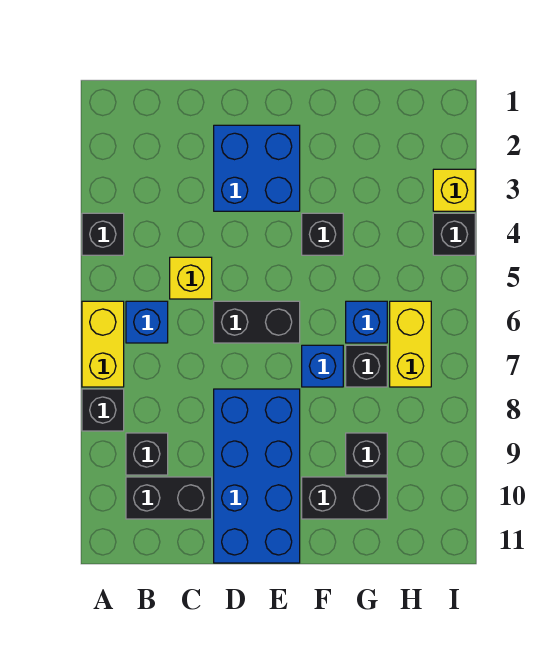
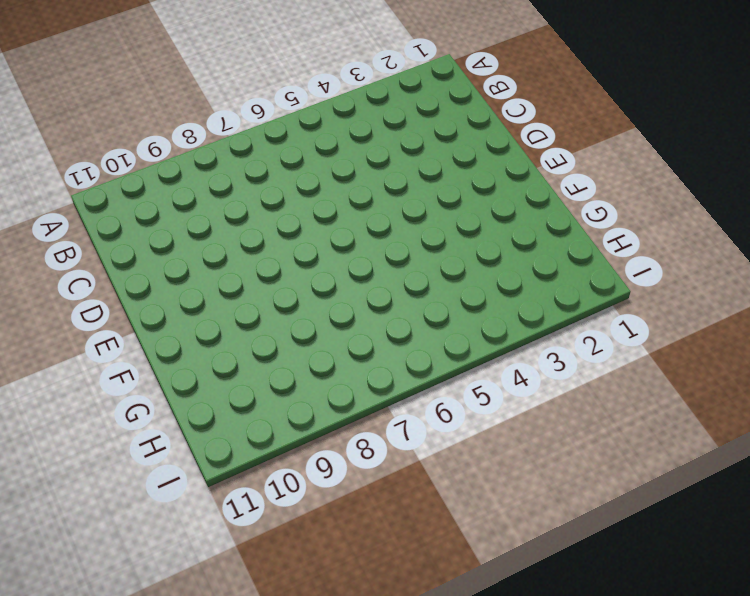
none -> black brick A4 level 1
none -> yellow brick A6:A7 level 1
none -> black brick A8 level 1

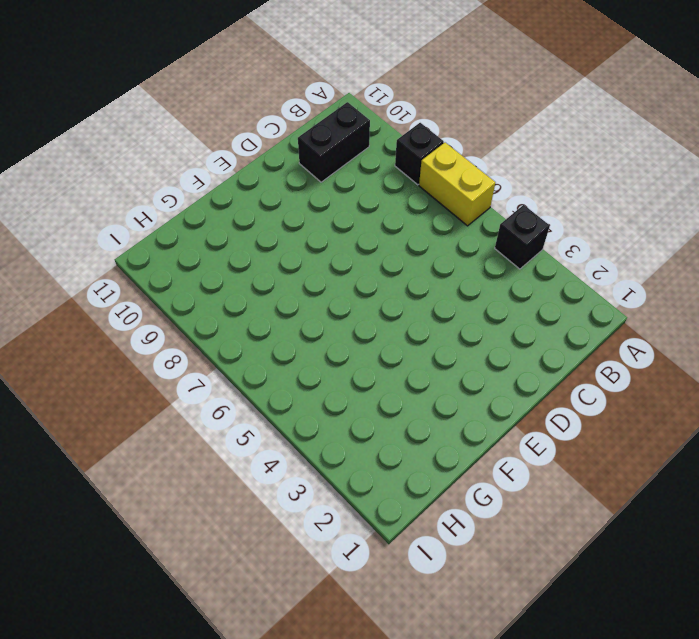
none -> blue brick B6 level 1
none -> black brick B9 level 1
none -> yellow brick C5 level 1

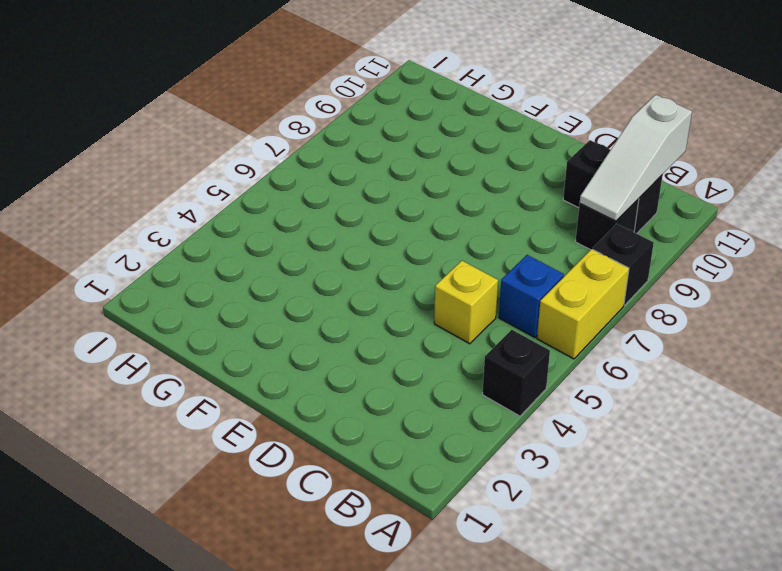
white slope B9:B11 level 2 top 11 -> none
none -> blue brick D2:E3 level 1
none -> black brick D6:E6 level 1
none -> blue brick D8:E11 level 1

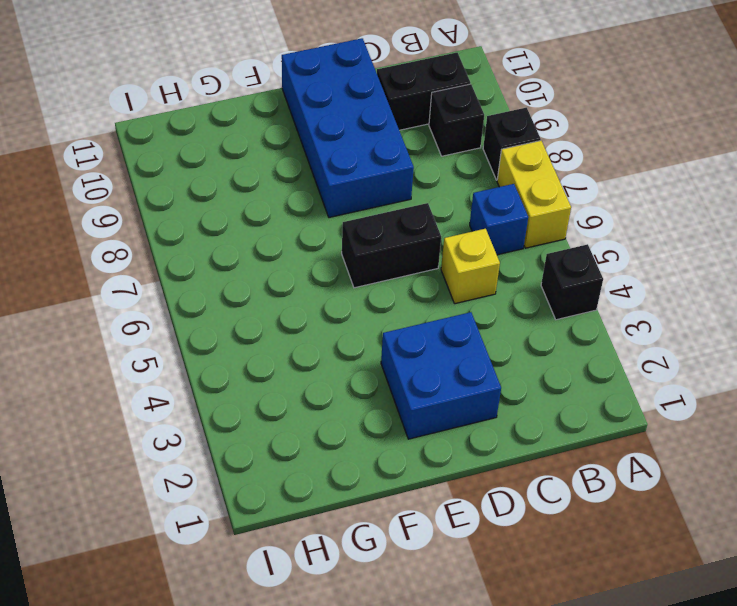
none -> black brick F4 level 1
none -> blue brick F7 level 1
none -> black brick F10:G10 level 1

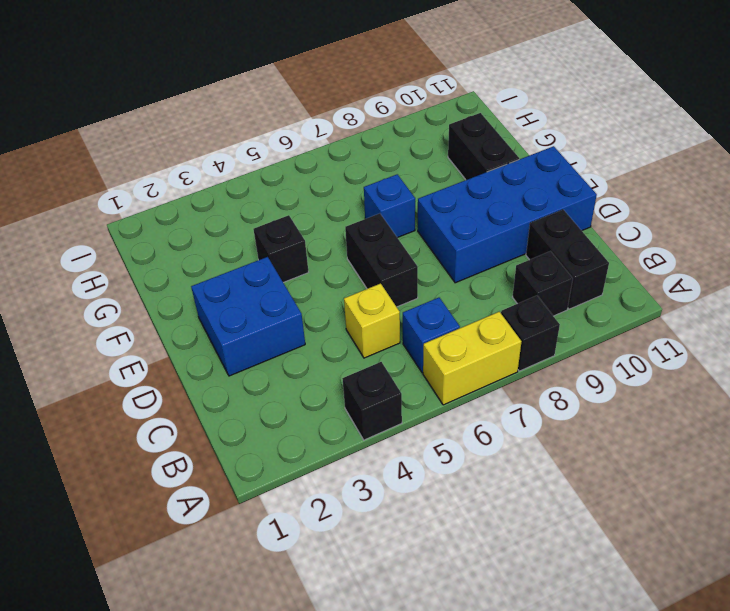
none -> blue brick G6 level 1
none -> black brick G7 level 1
none -> black brick G9 level 1

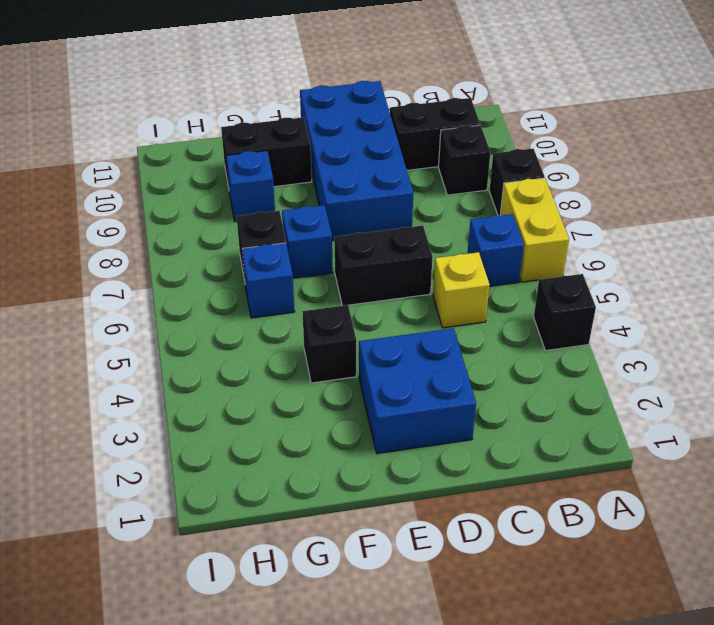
blue brick G9 level 1 -> black brick G9 level 1
none -> yellow brick H6:H7 level 1
none -> yellow brick I3 level 1
none -> black brick I4 level 1

